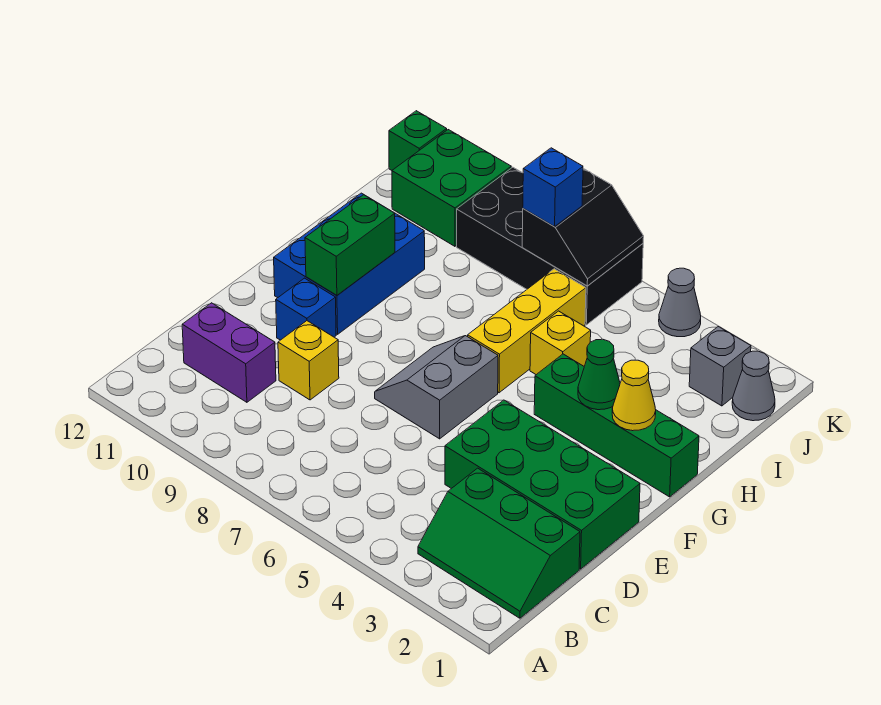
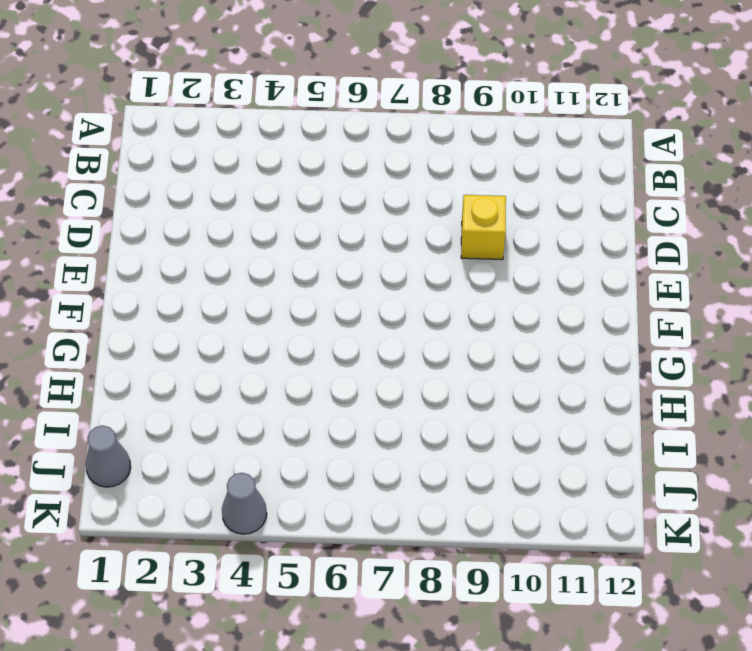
none -> green slope B1:C3 level 1 top C
none -> purple brick C10:C11 level 1
none -> green brick D1:E4 level 1

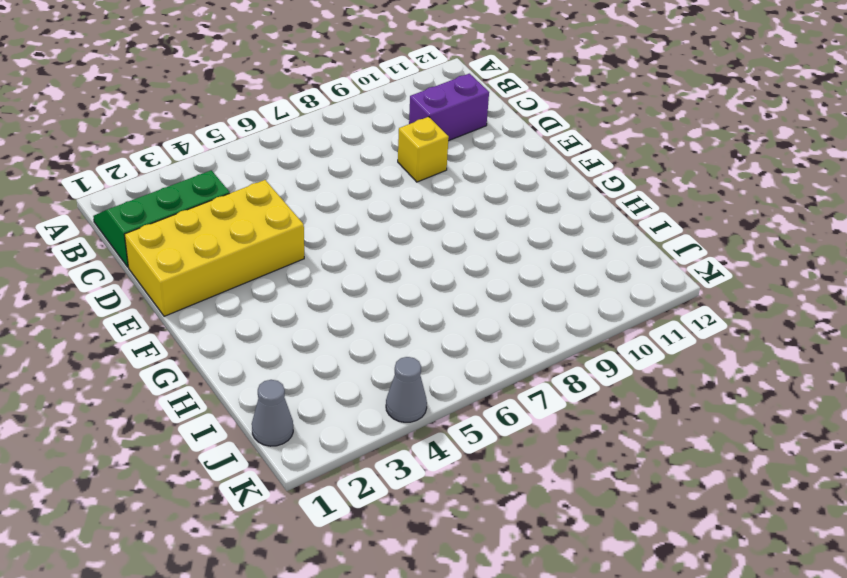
yellow brick D1:E4 level 1 -> green brick D1:E4 level 1
none -> grey slope E6:F7 level 1 top 6
none -> blue brick E10 level 1
none -> blue brick F10:H11 level 1

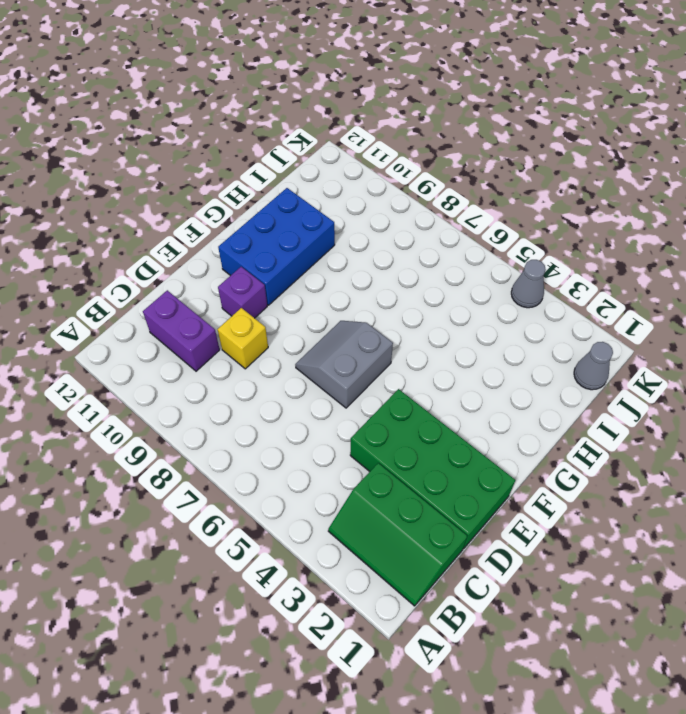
purple brick E10 level 1 -> blue brick E10 level 1
none -> green brick G1:G4 level 1
none -> yellow brick G6:I6 level 1
none -> yellow brick H5 level 1

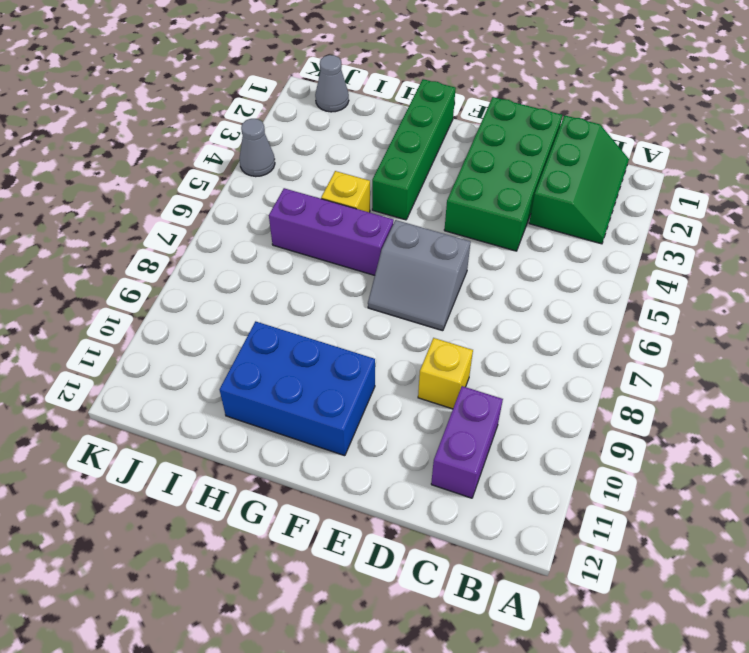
purple brick G6:I6 level 1 -> yellow brick G6:I6 level 1
none -> blue brick E10 level 1
none -> grey brick J2 level 1
none -> black brick J6:K9 level 1

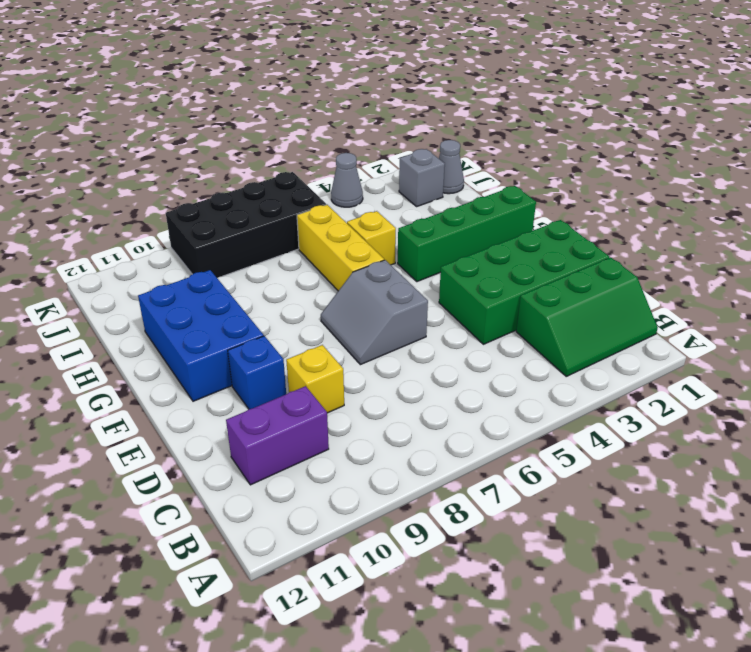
none -> green brick J10:K11 level 1
none -> green brick K12 level 1
none -> green brick F10:G10 level 2

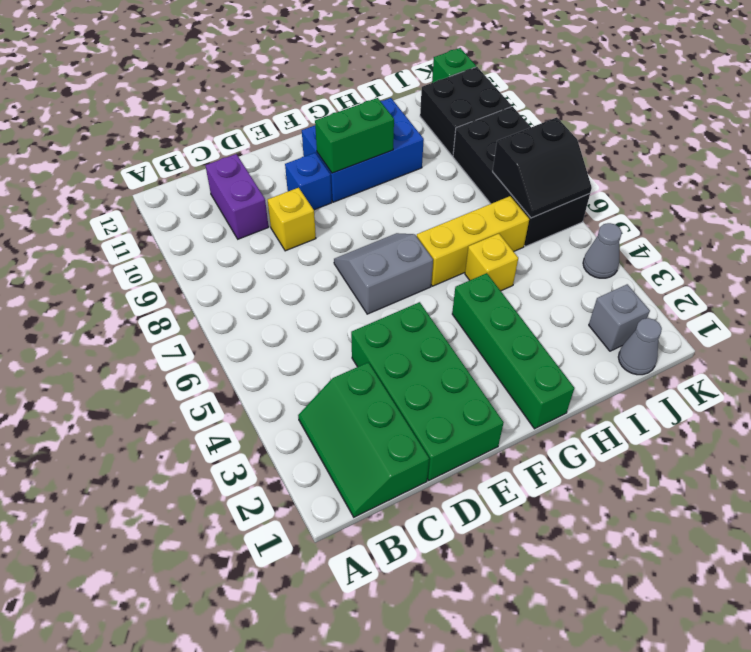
black brick J10:K11 level 1 -> green brick J10:K11 level 1
none -> yellow cone G2 level 2
none -> green cone G3 level 2
none -> blue brick J7 level 3

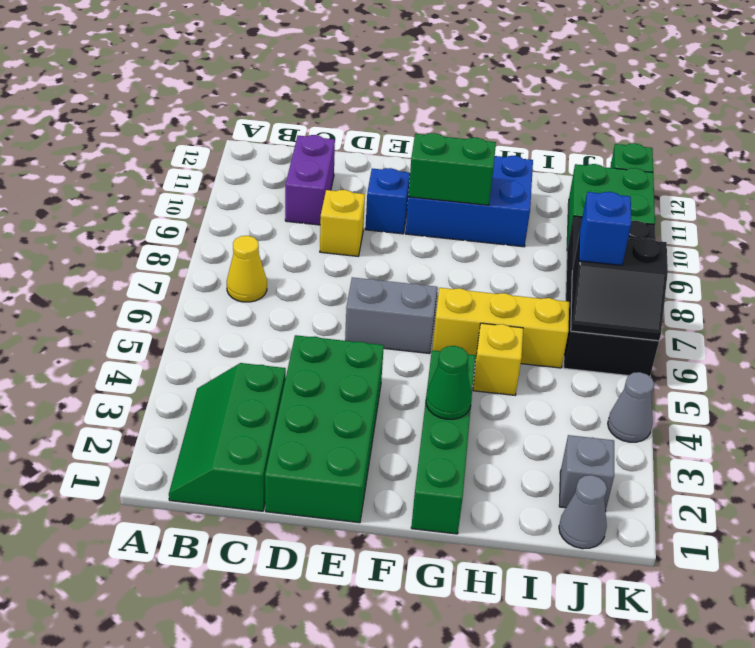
yellow cone B7 level 1 -> yellow cone G2 level 2

